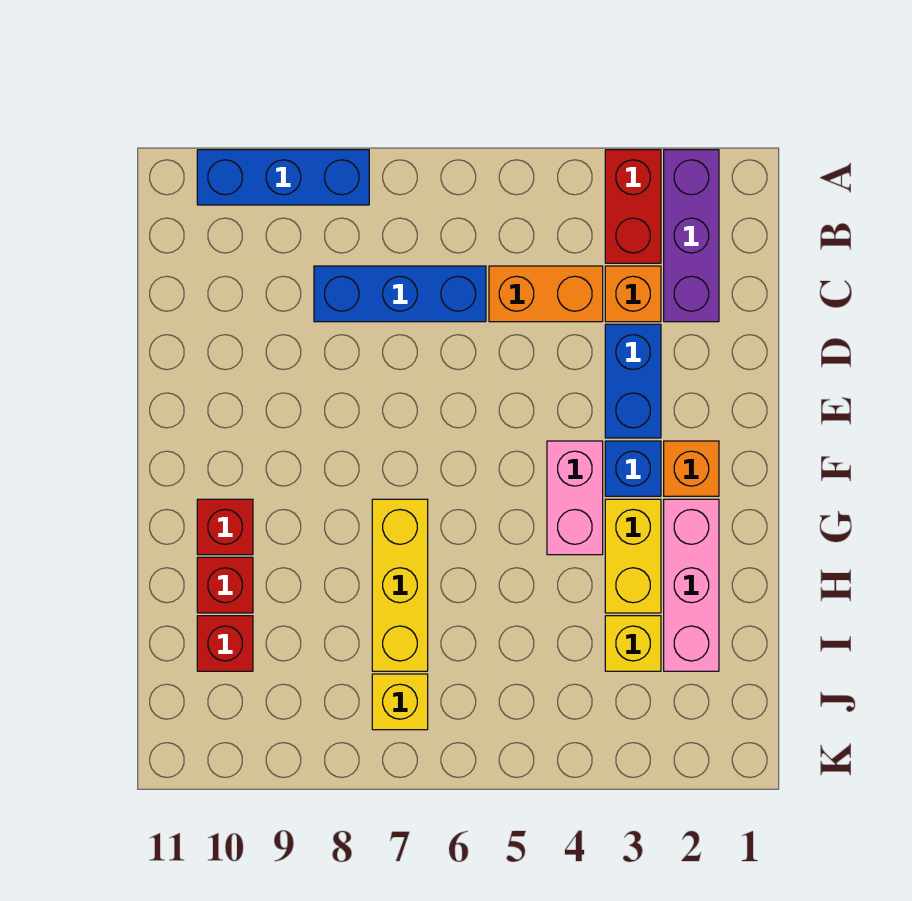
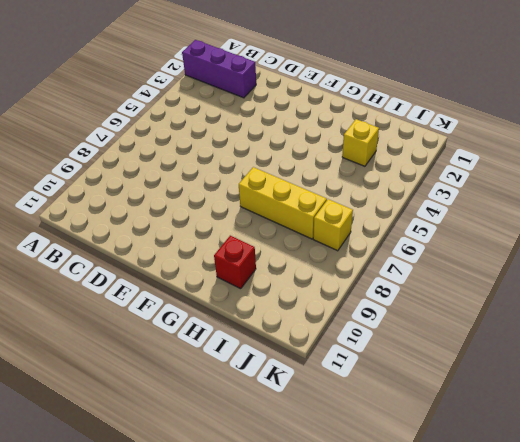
none -> red brick A3:B3 level 1
none -> blue brick A8:A10 level 1
none -> orange brick C3 level 1

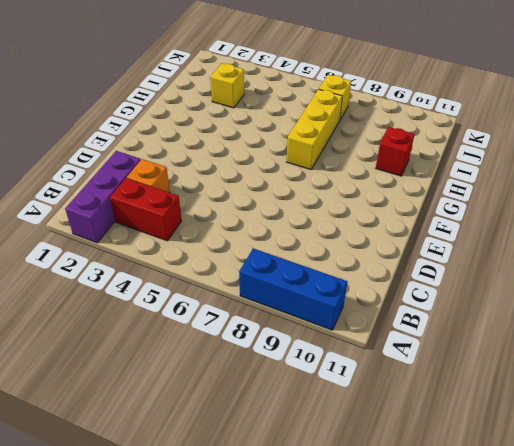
red brick B3:B4 level 1 -> red brick A3:B3 level 1
none -> orange brick C4:C5 level 1
none -> blue brick C6:C8 level 1
none -> blue brick D3:E3 level 1

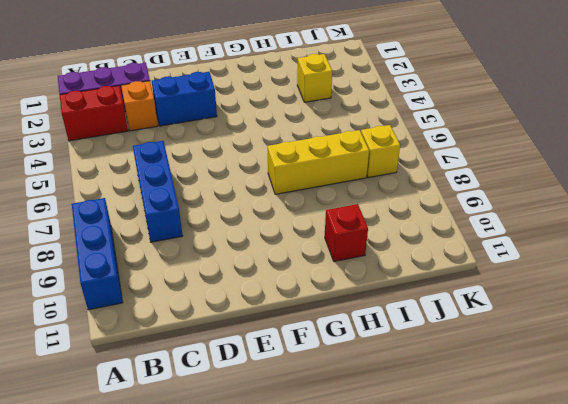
none -> orange brick C4:C5 level 1
none -> orange brick F2 level 1
none -> blue brick F3 level 1

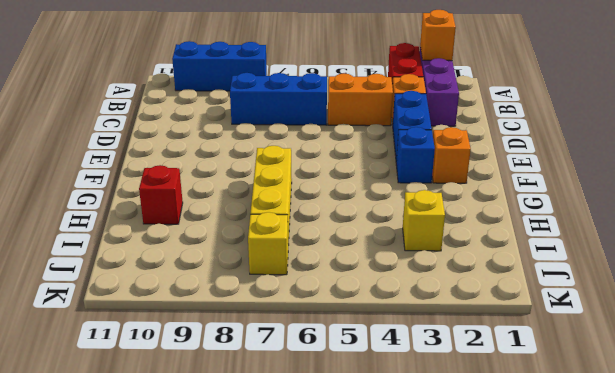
orange brick A2 level 2 -> none
none -> pink brick F4:G4 level 1
none -> pink brick G2:I2 level 1
none -> yellow brick G3:H3 level 1

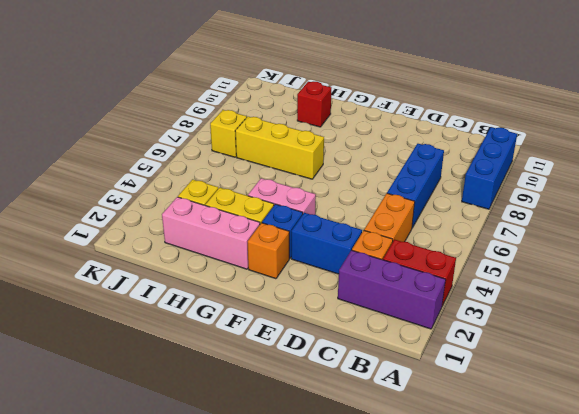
none -> red brick G10 level 1
none -> red brick I10 level 1

